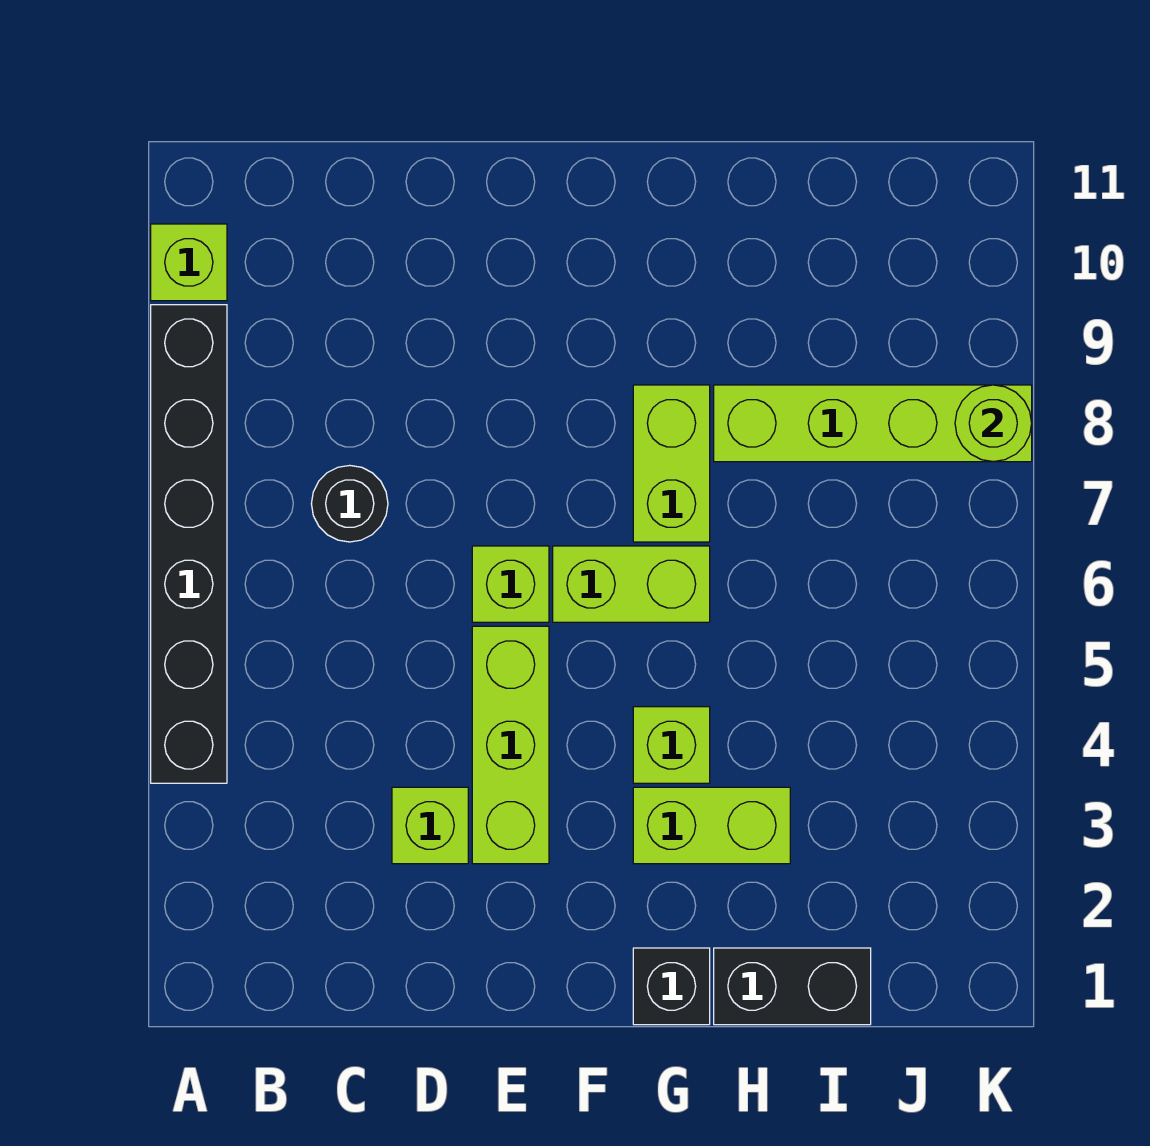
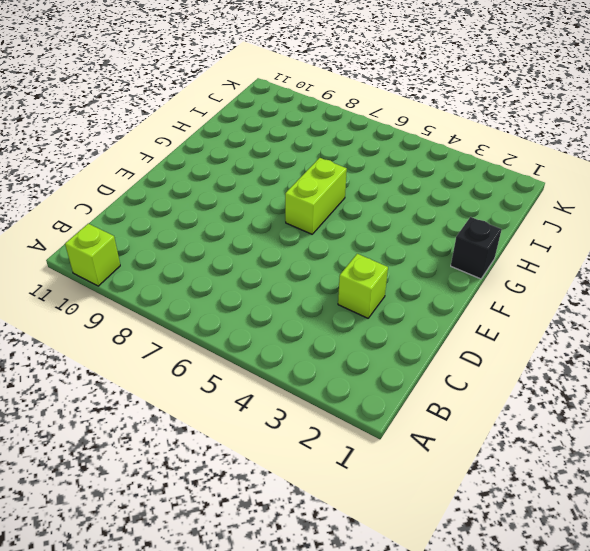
none -> black brick A4:A9 level 1
none -> black round brick C7 level 1
none -> lime brick E3:E5 level 1

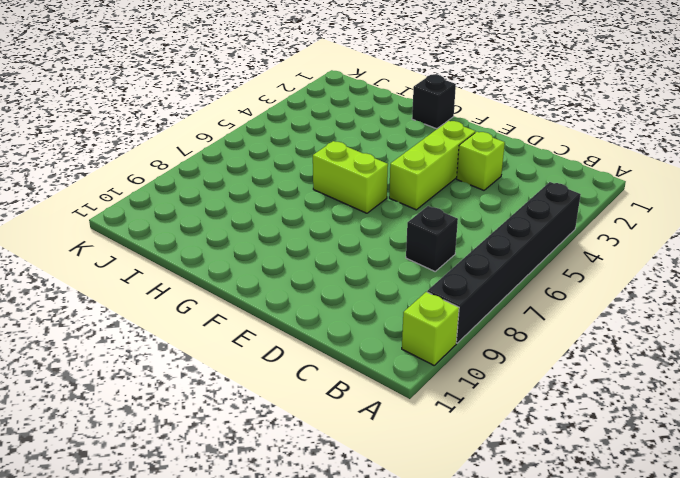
black brick C7 level 1 -> black round brick C7 level 1
none -> lime brick E6 level 1
none -> lime brick G3:H3 level 1
none -> lime brick G4 level 1

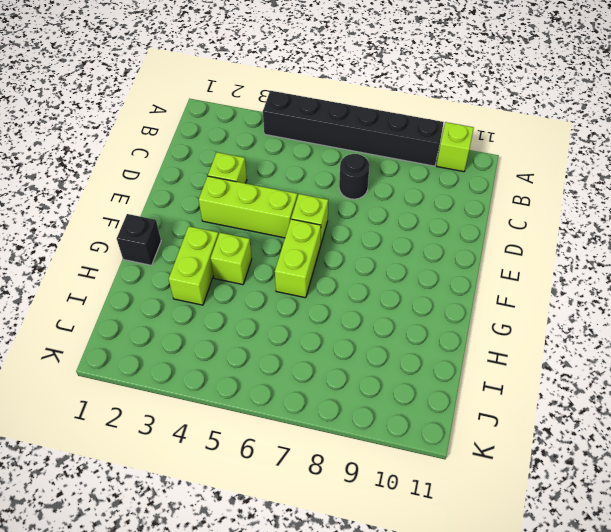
none -> lime brick G7:G8 level 1
none -> black brick H1:I1 level 1
none -> lime brick H8:K8 level 1

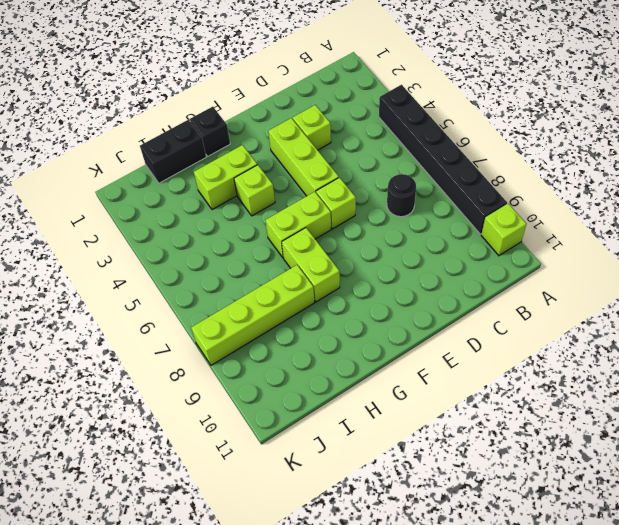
none -> lime round brick K8 level 2

